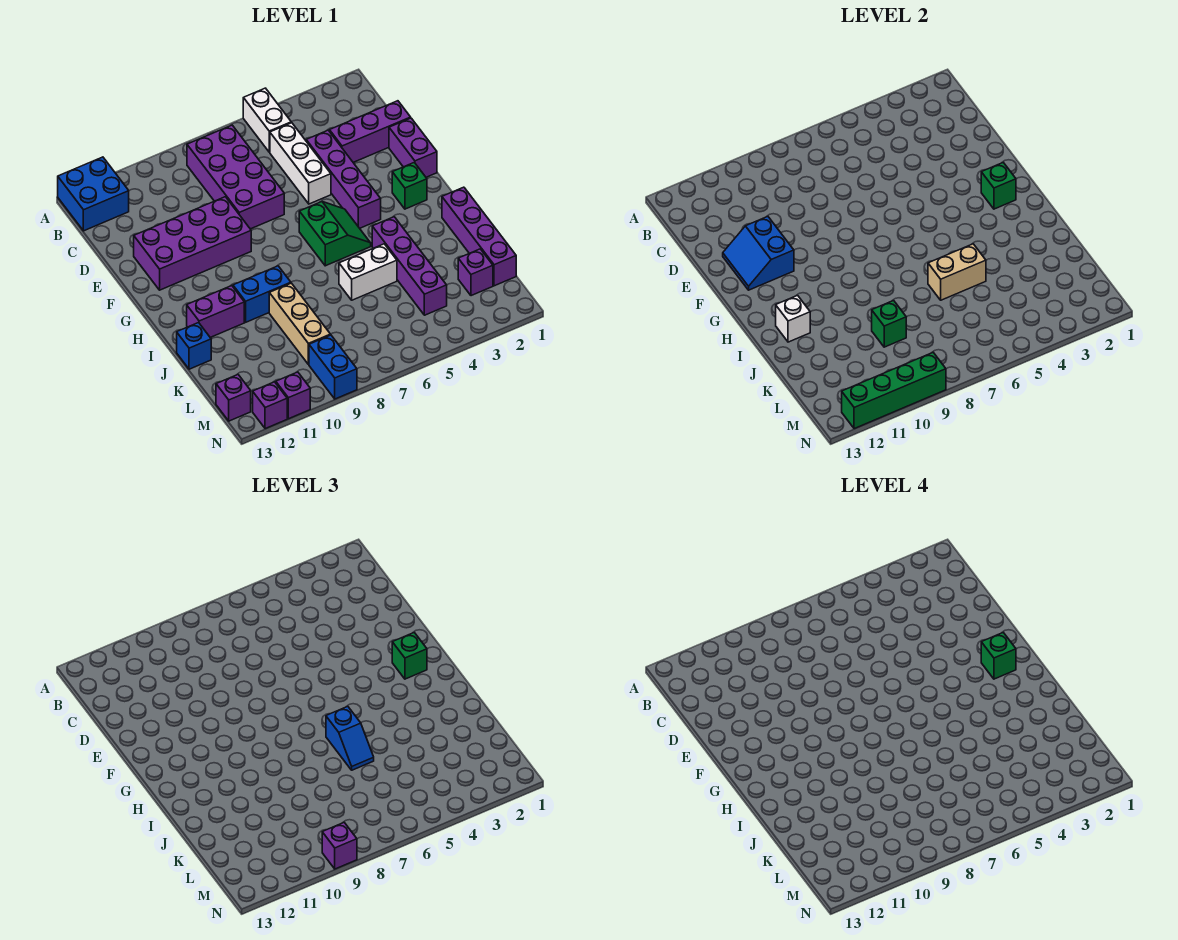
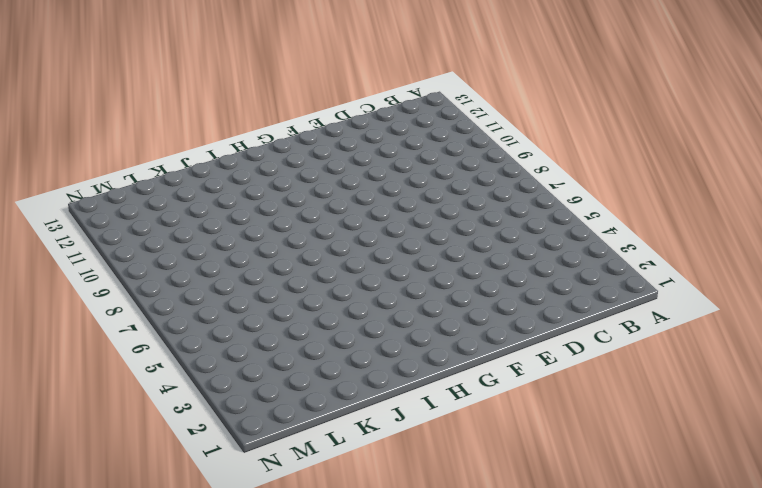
none -> white brick A5:B5 level 1
none -> blue brick A12:B13 level 1
none -> purple brick B7:E8 level 1
none -> white brick C5:E5 level 1

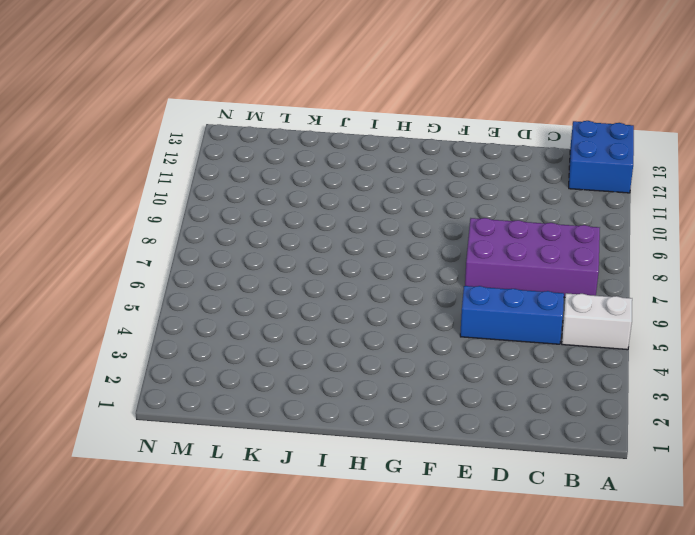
blue brick C5:E5 level 1 -> white brick C5:E5 level 1
none -> purple brick D1:D3 level 1
none -> purple brick D4:G4 level 1
none -> purple brick E1:F1 level 1
none -> purple brick E9:F12 level 1

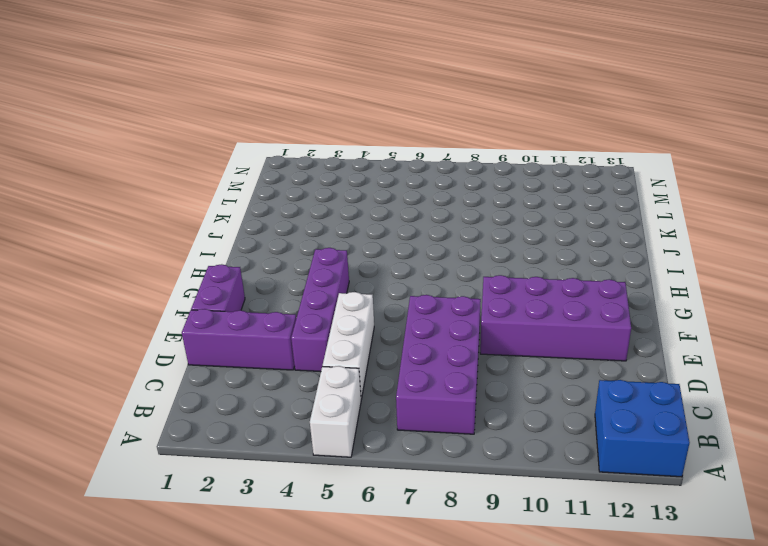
none -> green brick G2 level 1
none -> green slope G5:H6 level 1 top 6
none -> purple brick I1:L1 level 1
none -> purple brick I4:L4 level 1

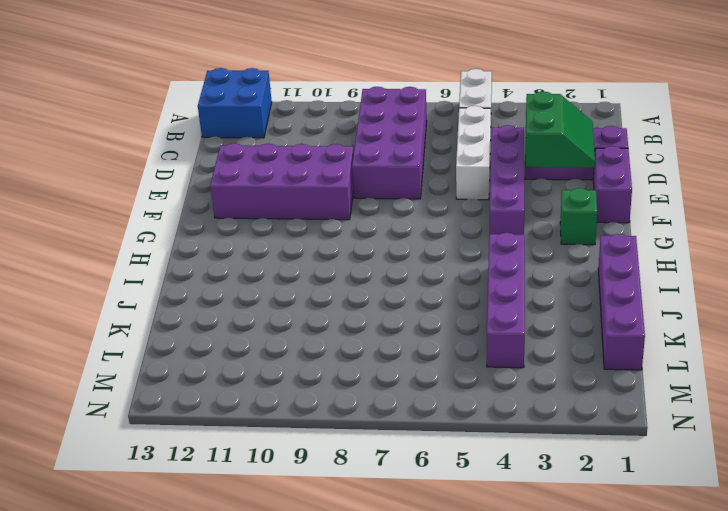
green slope D2:E3 level 2 top 3 -> green slope G5:H6 level 1 top 6
none -> blue brick I9:I10 level 1
none -> purple brick I11:I12 level 1
none -> white brick J5:J6 level 1
none -> tan brick J9:L9 level 1

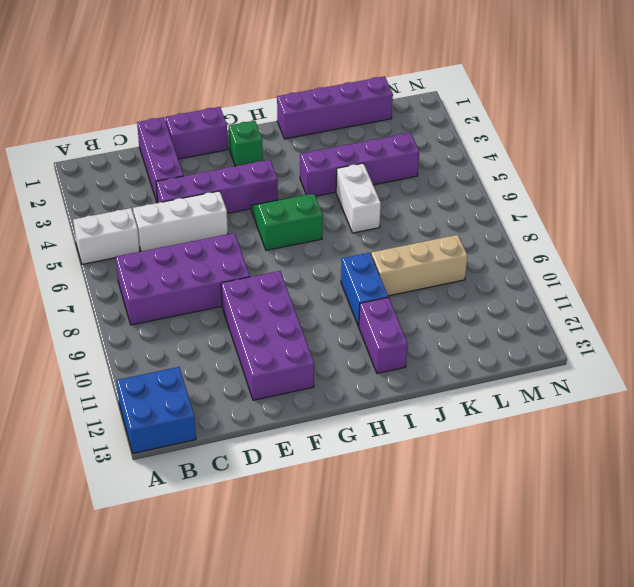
none -> blue brick J13 level 1
none -> purple brick L2 level 1
none -> blue brick M9:N9 level 1
none -> purple brick M13 level 1

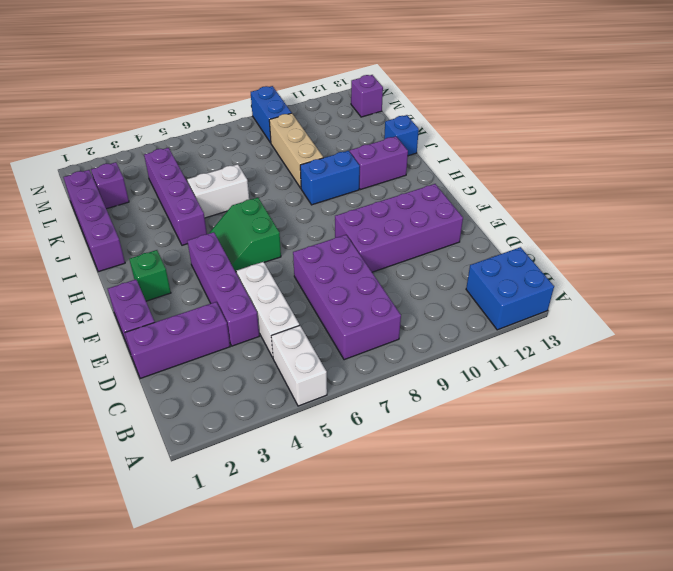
none -> purple brick N11 level 1
none -> purple brick N12 level 1
none -> blue slope E11:F12 level 2 top 11
none -> green brick G2 level 2

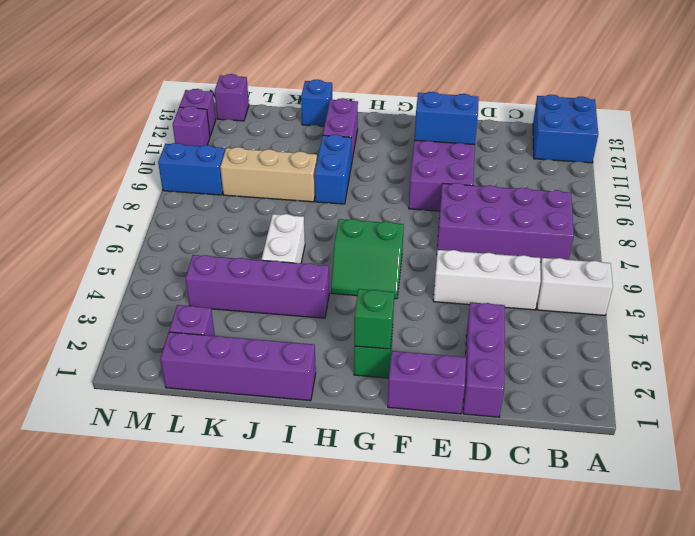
none -> purple brick D4:G4 level 1
none -> white brick I12 level 2
none -> tan brick J5:J6 level 2
none -> green brick K9 level 2

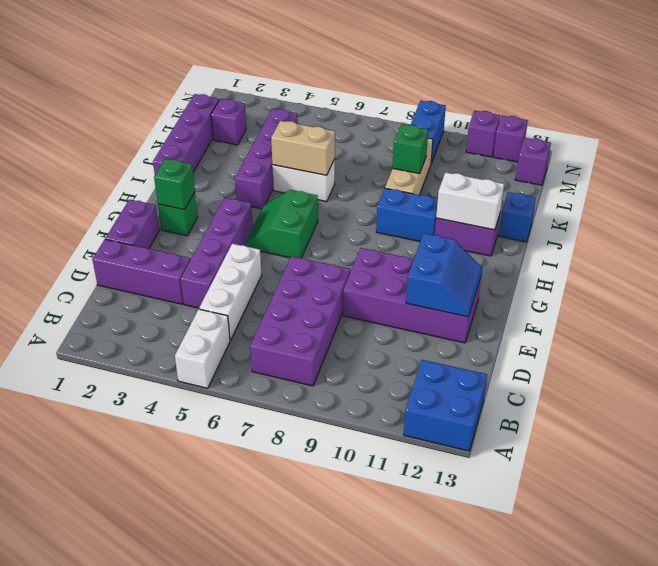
white brick I11:I12 level 2 -> white brick I12 level 2
none -> green brick N9:N12 level 2
none -> green brick G2 level 3
none -> blue slope I6:J6 level 3 top I
none -> purple brick N9 level 3

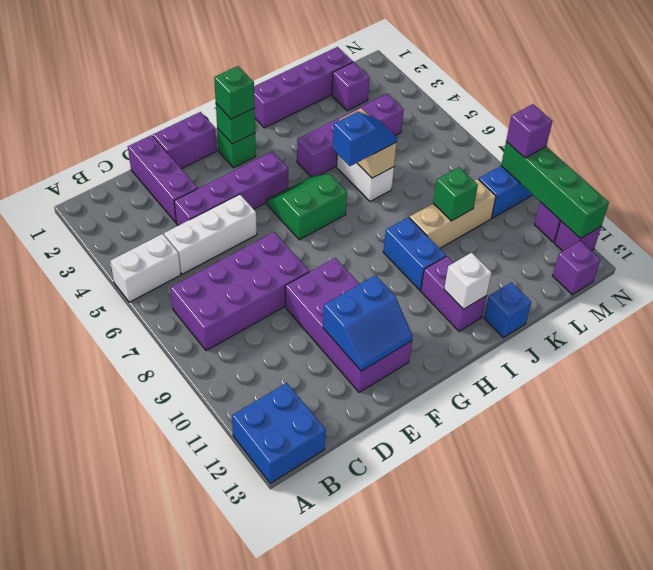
none -> green brick G2 level 4

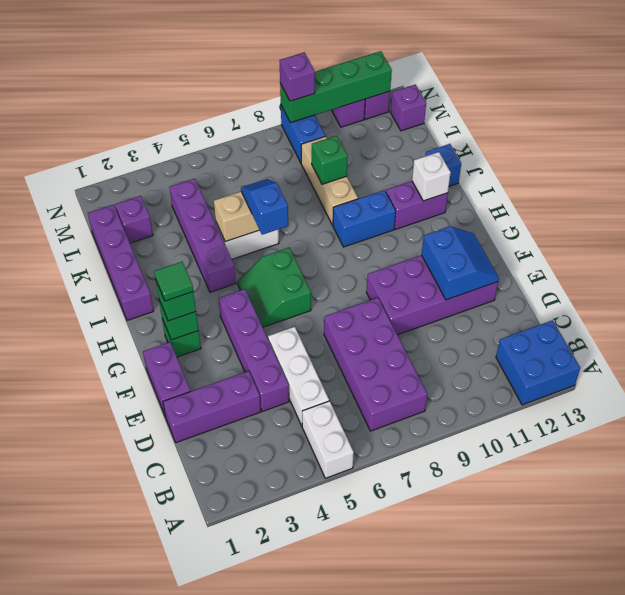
green tile G2 level 4 -> green brick G2 level 4

